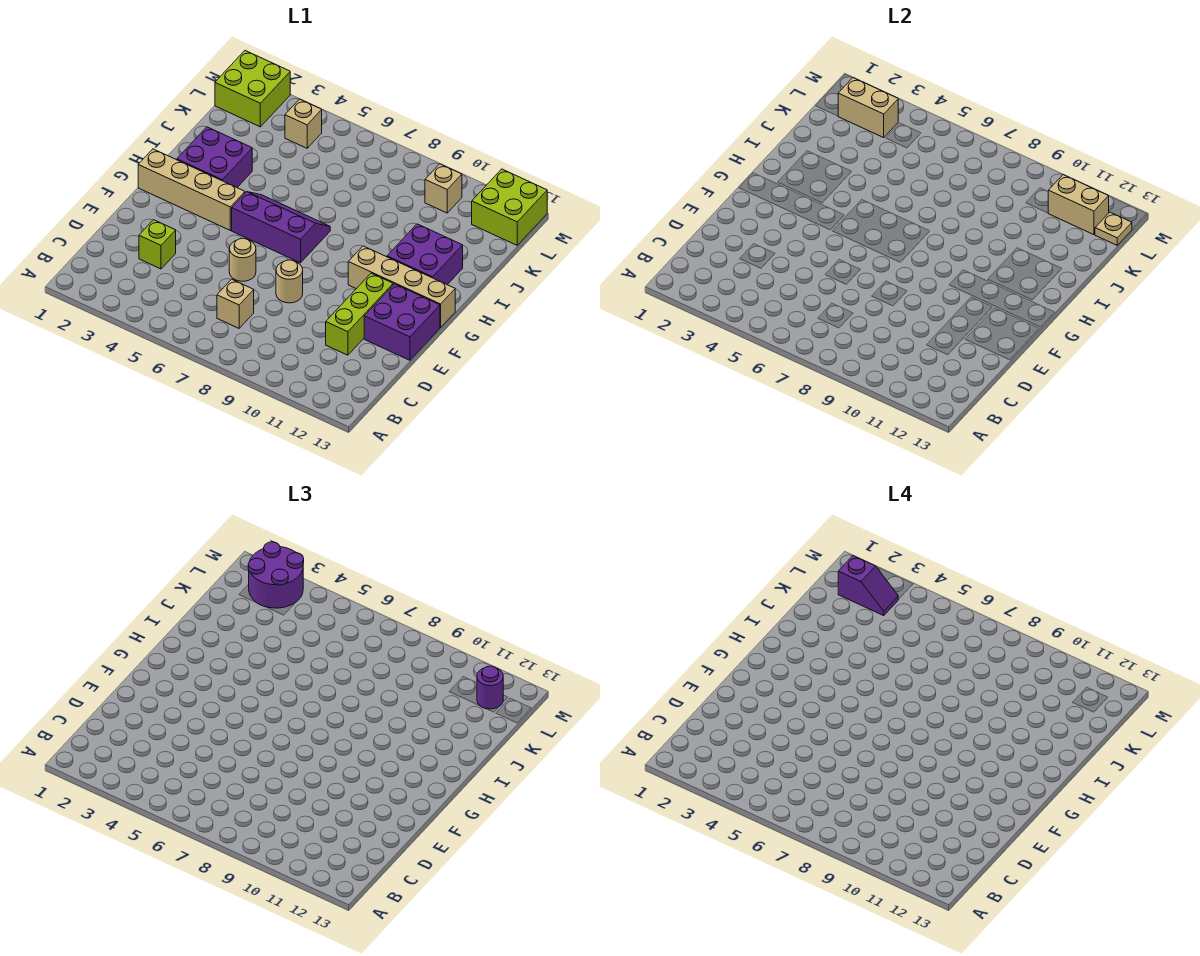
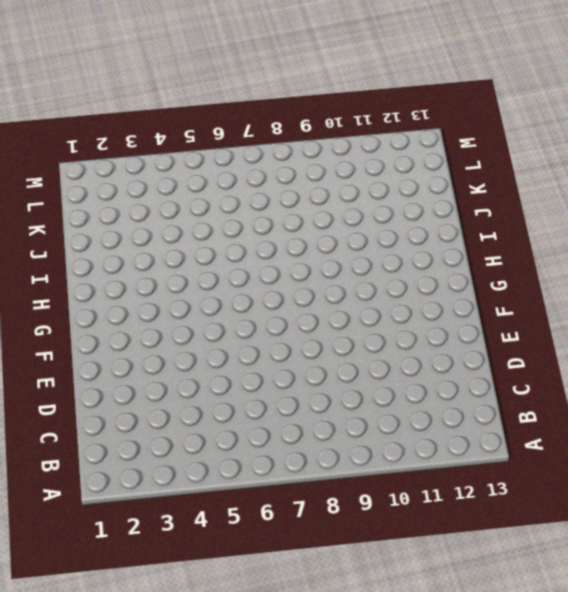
none -> tan brick C7 level 1
none -> lime brick D3 level 1
none -> lime brick D11:F11 level 1

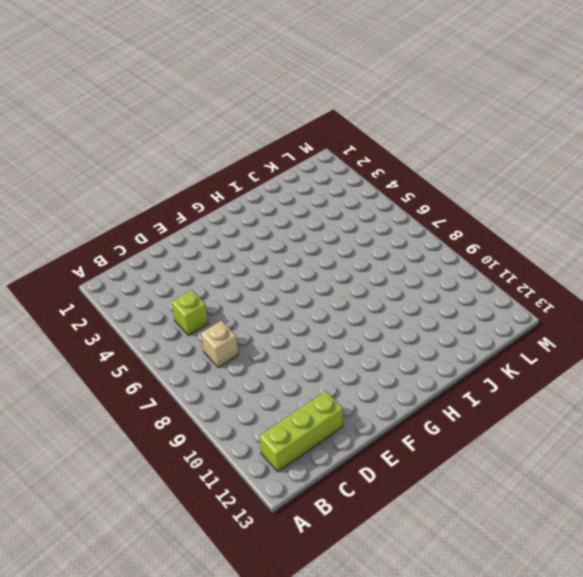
lime brick B12:D12 level 1 -> lime brick D11:F11 level 1
lime brick C5 level 1 -> lime brick D3 level 1
none -> tan round brick E6 level 1
none -> tan round brick E8 level 1
none -> purple brick E12:F13 level 1

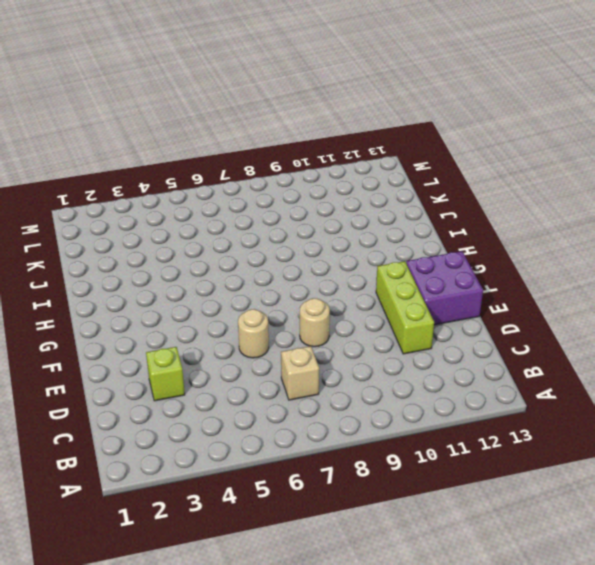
none -> tan brick G1:G4 level 1
none -> purple slope G5:H7 level 1 top G
none -> tan brick G10:G13 level 1

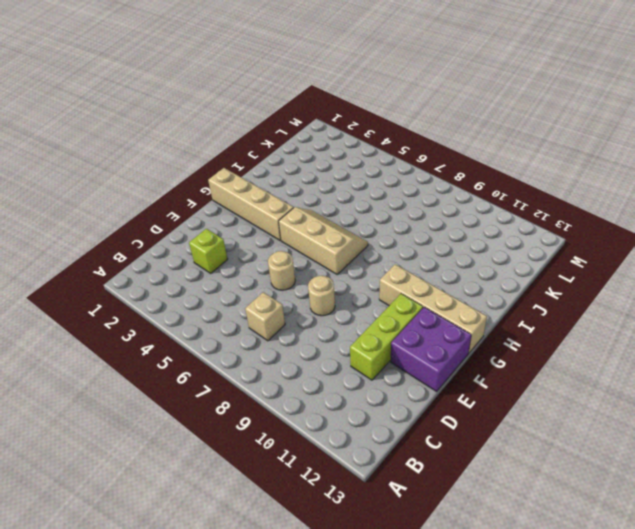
tan slope G5:H7 level 1 top G -> purple slope G5:H7 level 1 top G
none -> purple brick H2:I3 level 1
none -> purple brick H11:I12 level 1
none -> lime brick L1:M2 level 1

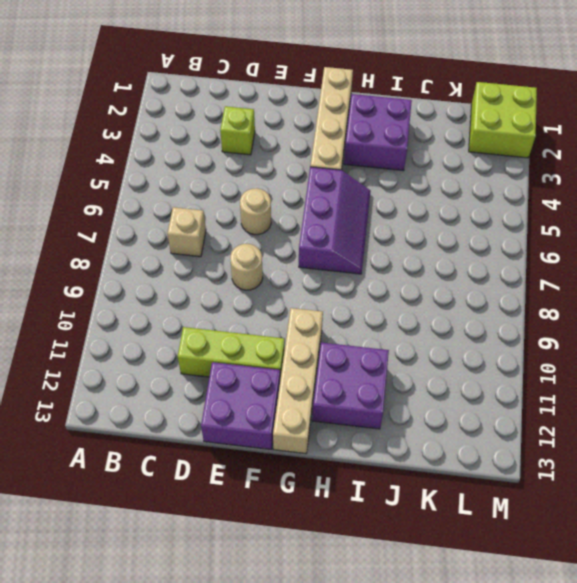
none -> tan brick L4 level 1
none -> tan brick L10 level 1
none -> lime brick L12:M13 level 1

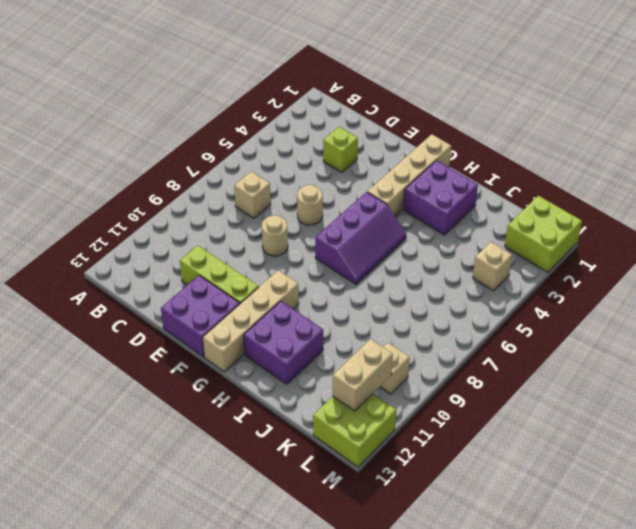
none -> tan brick L2:L3 level 2
none -> tan plate L13 level 2
none -> purple round brick L2:M3 level 3

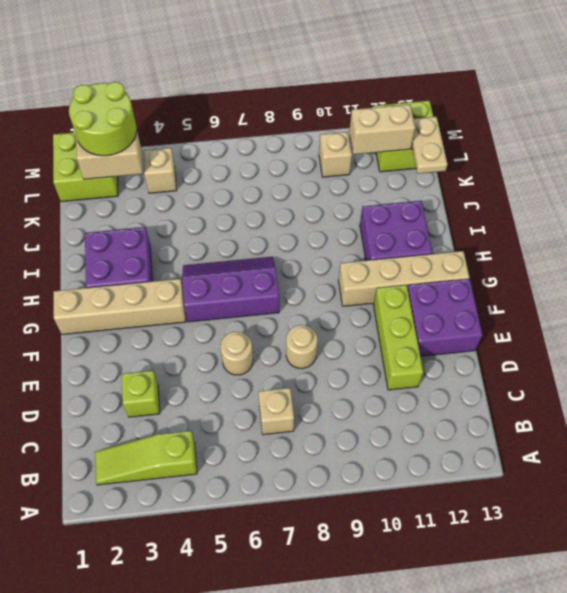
lime slope B2:B4 level 1 top 4 -> none
tan plate K13:L13 level 2 -> tan plate L13 level 2
lime round brick L2:M3 level 3 -> purple round brick L2:M3 level 3
none -> purple round brick L12 level 3
none -> purple slope L2:L3 level 4 top 2

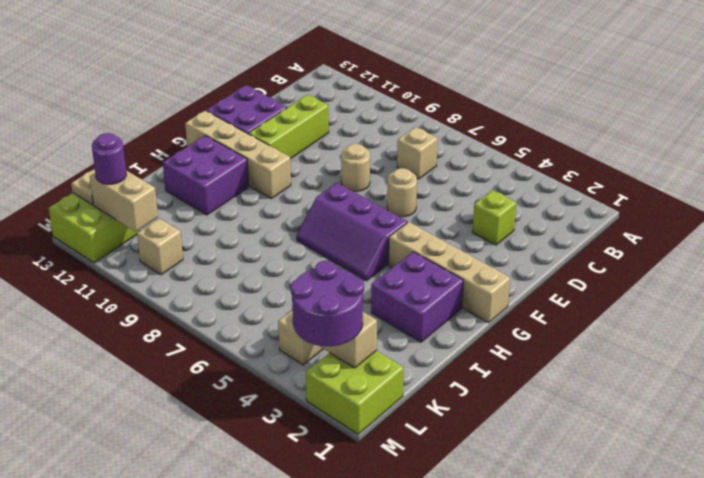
none -> purple slope L2:L3 level 4 top 2

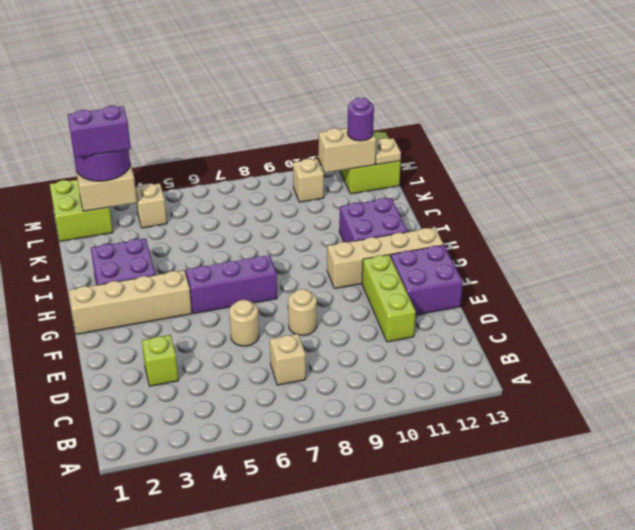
purple brick L2:L3 level 4 -> purple slope L2:L3 level 4 top 2

